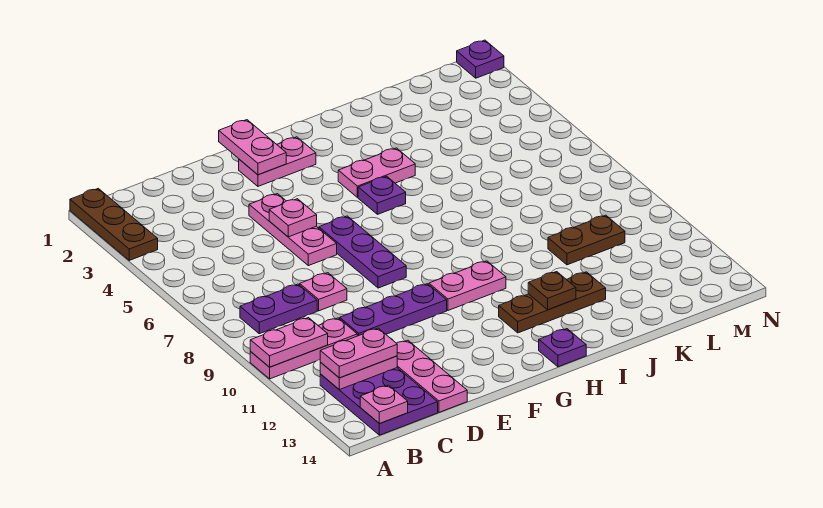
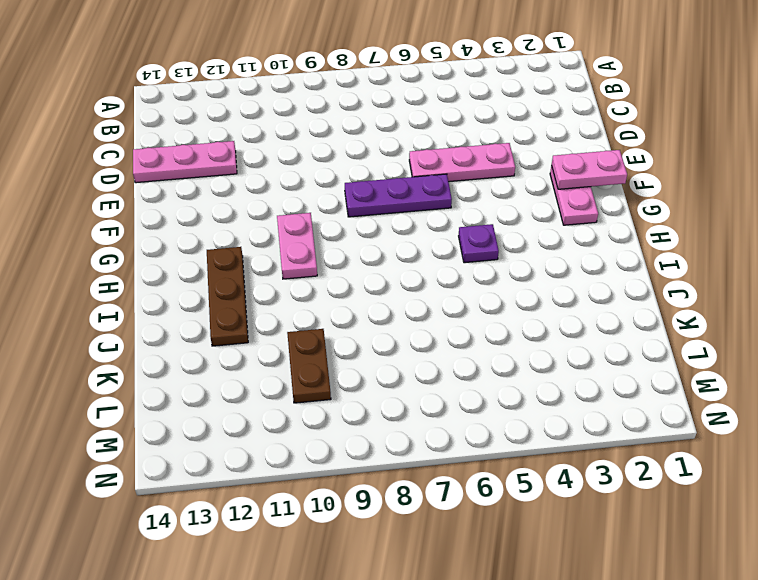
none -> brown plate A1:A3 level 1
none -> pink plate A10:C10 level 1
none -> purple plate B8:C8 level 1

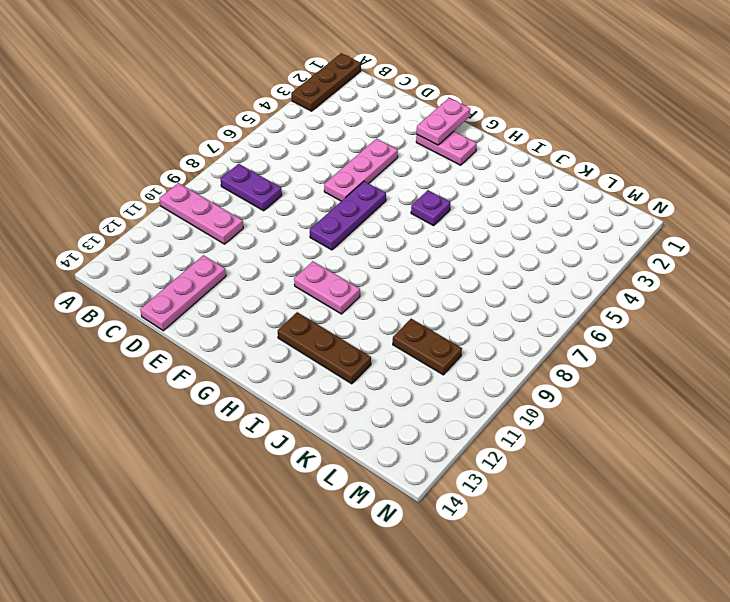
none -> purple plate B12:C14 level 1
none -> pink plate D8 level 1
none -> purple plate D10:F10 level 1

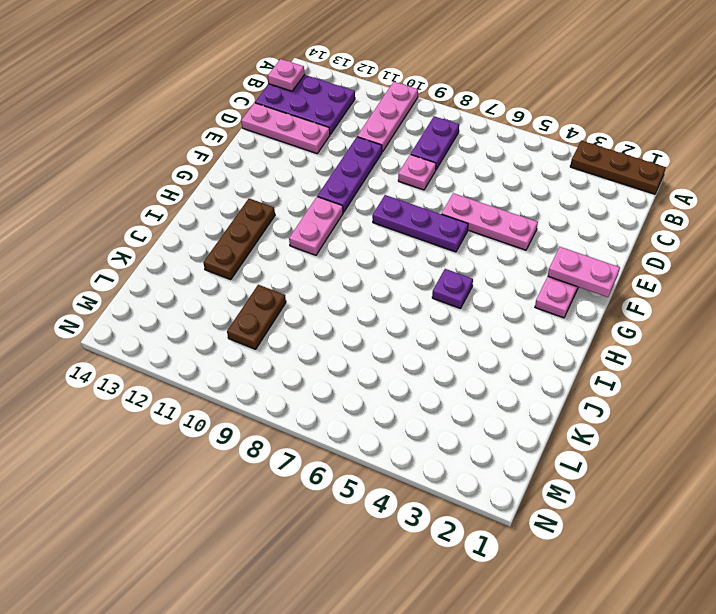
none -> pink plate H4:I4 level 1
none -> purple plate H14 level 1
none -> purple plate N1 level 1

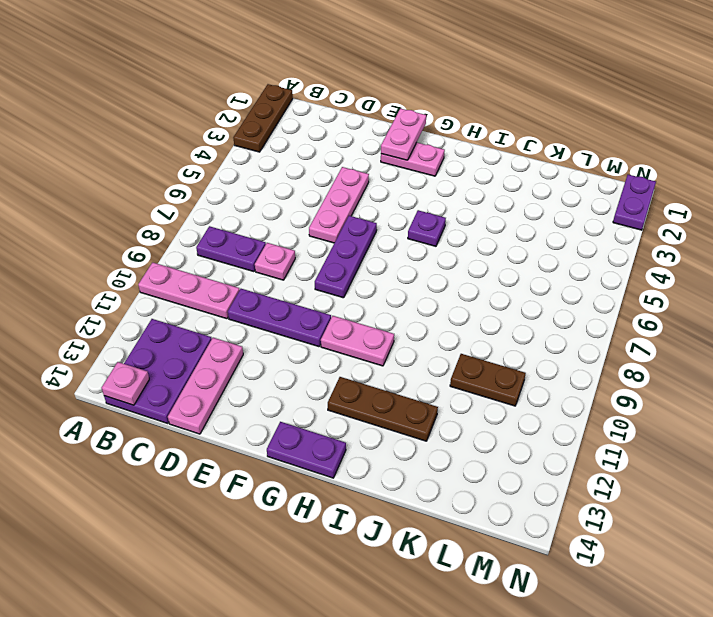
purple plate G14:H14 level 1 -> purple plate H14 level 1
purple plate N1:N2 level 1 -> purple plate N1 level 1
none -> pink plate H4:I4 level 1
none -> pink plate A10:B10 level 2
none -> pink plate B12:C12 level 2

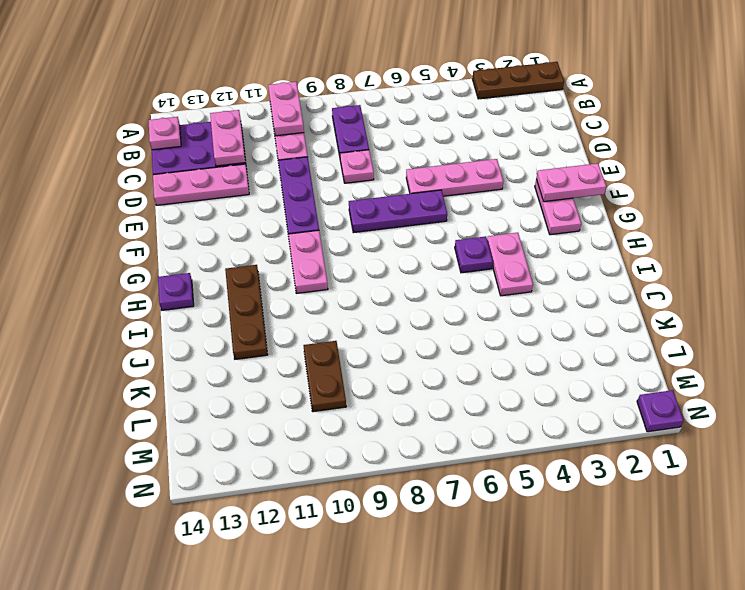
none -> pink plate E5 level 2
none -> brown plate I12 level 2
none -> pink plate B12:C12 level 3

